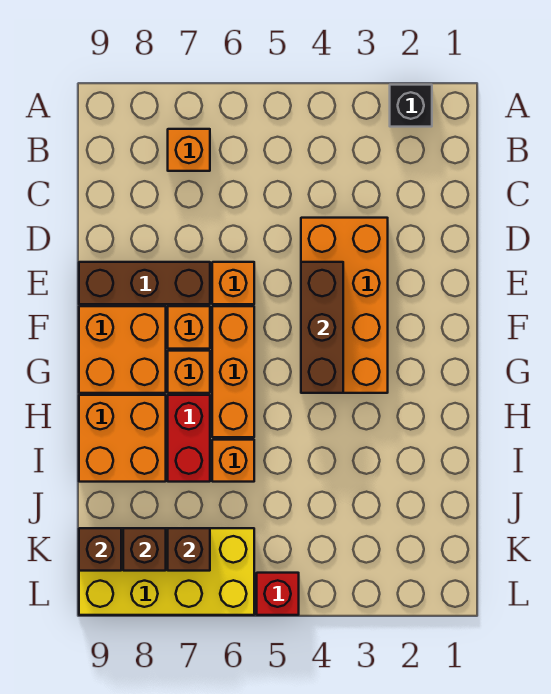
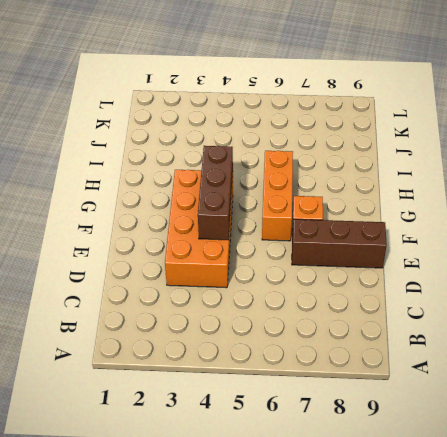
none -> black brick A2 level 1
none -> orange brick B7 level 1
none -> orange brick E6 level 1

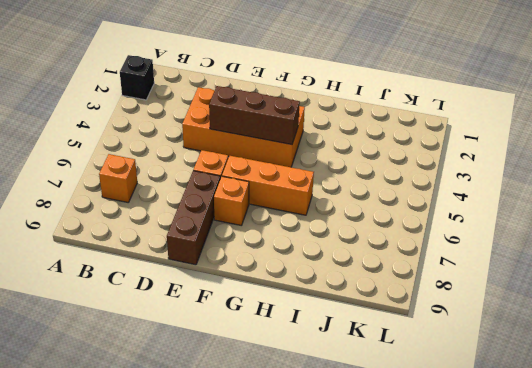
none -> orange brick F8:G9 level 1
none -> orange brick G7 level 1
none -> red brick H7:I7 level 1

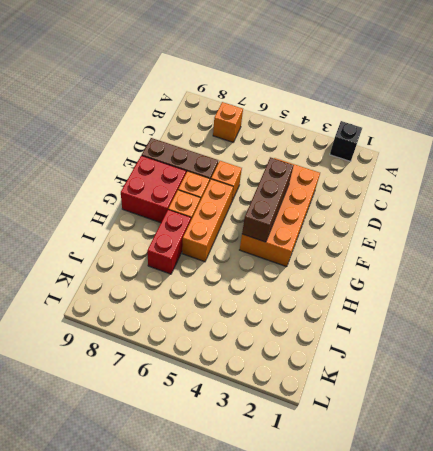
red brick F8:G9 level 1 -> orange brick F8:G9 level 1
none -> orange brick H8:I9 level 1
none -> orange brick I6 level 1
none -> yellow brick K6:L9 level 1

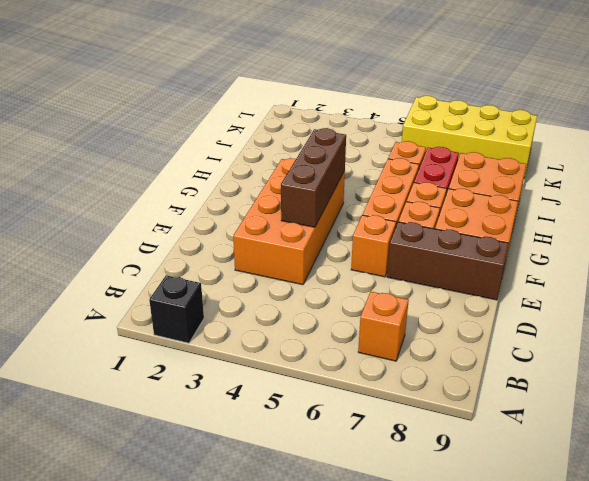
none -> red brick L5 level 1
none -> brown brick K7 level 2
none -> brown brick K8 level 2

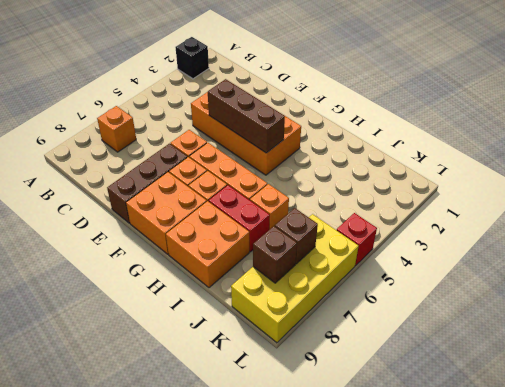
none -> brown brick K9 level 2

